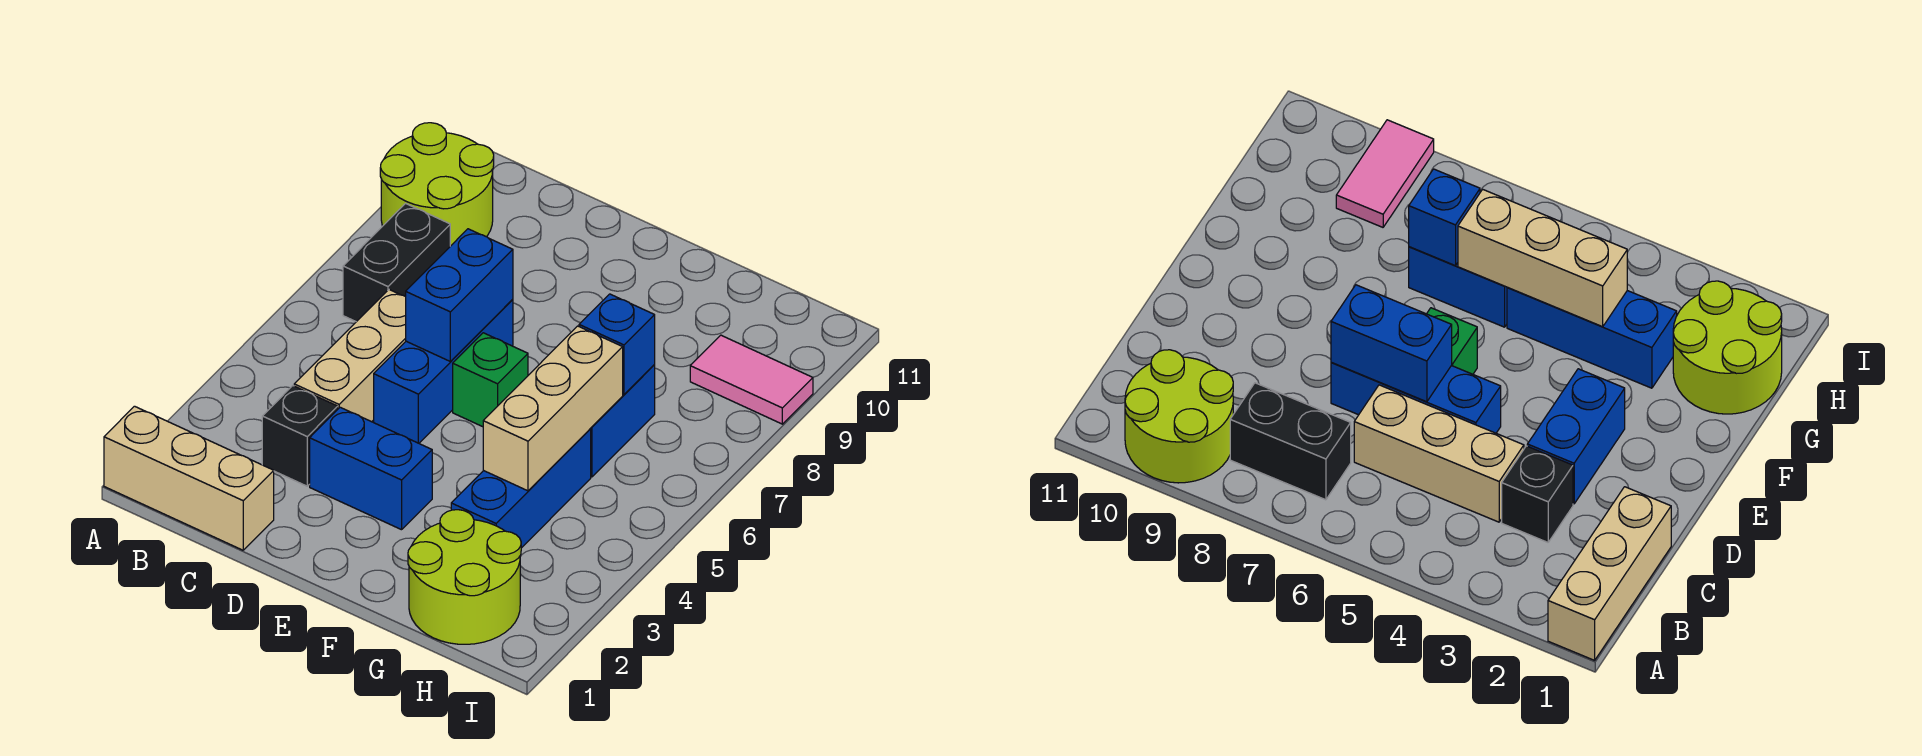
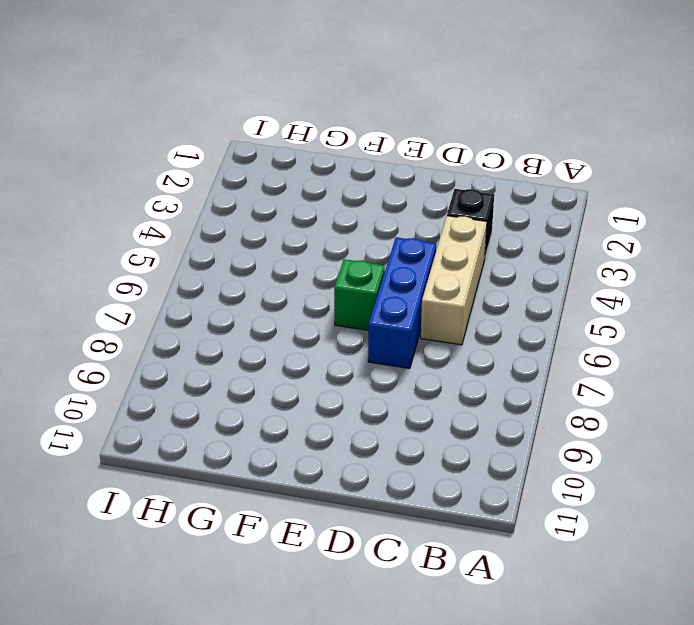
none -> tan brick A1:C1 level 1
none -> lime round brick A9:B10 level 1
none -> black brick B7:B8 level 1

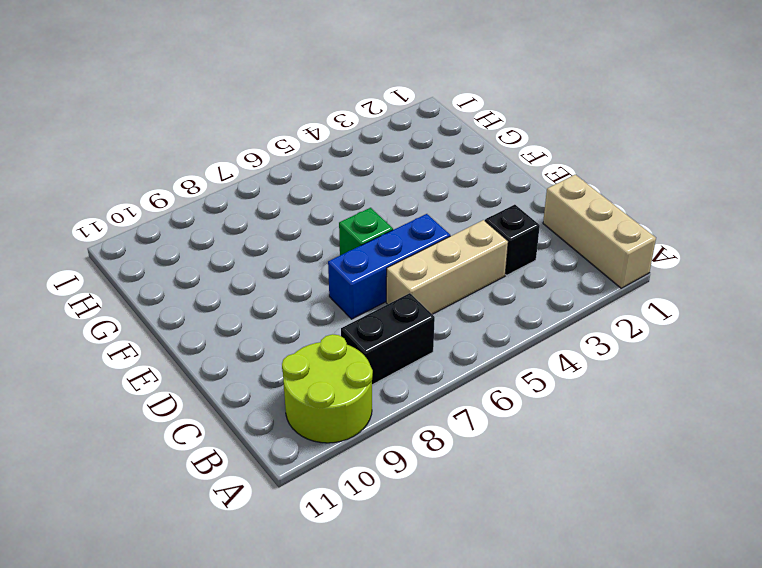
none -> blue brick D3:E3 level 1
none -> lime round brick G1:H2 level 1
none -> blue brick G3:G5 level 1

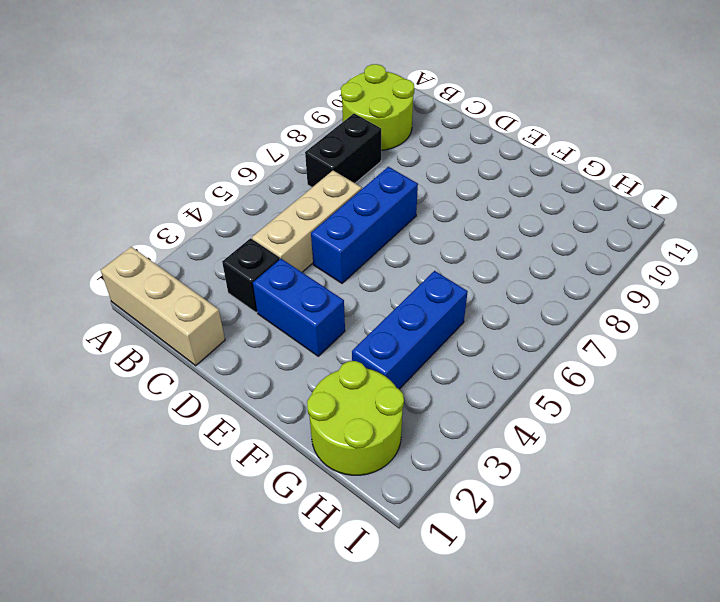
none -> green brick E6 level 1
none -> blue brick G6:G7 level 1
none -> pink tile H9:I9 level 1

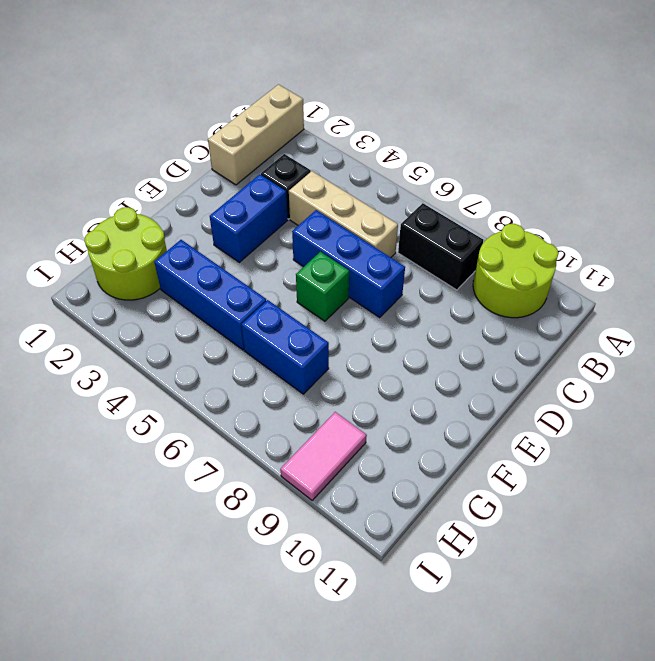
none -> blue brick D6:D7 level 2
none -> tan brick G4:G6 level 2
none -> blue brick G7 level 2

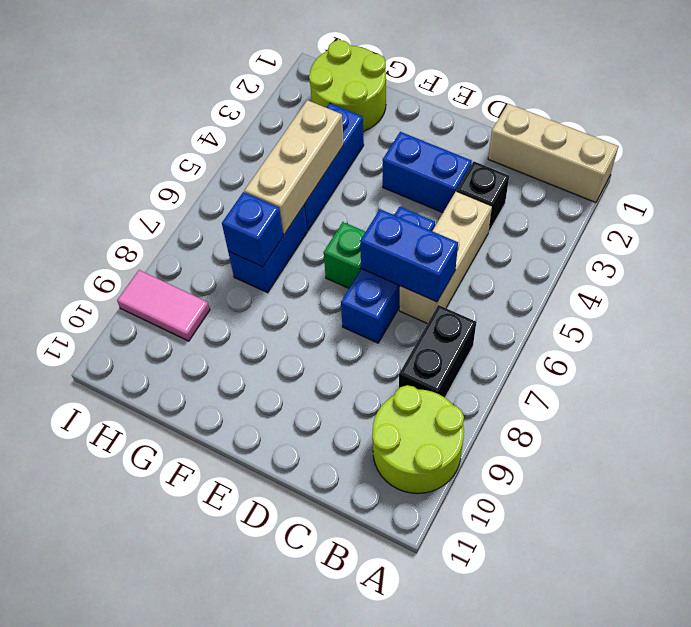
blue brick C6:D6 level 2 -> blue brick D6:D7 level 2

